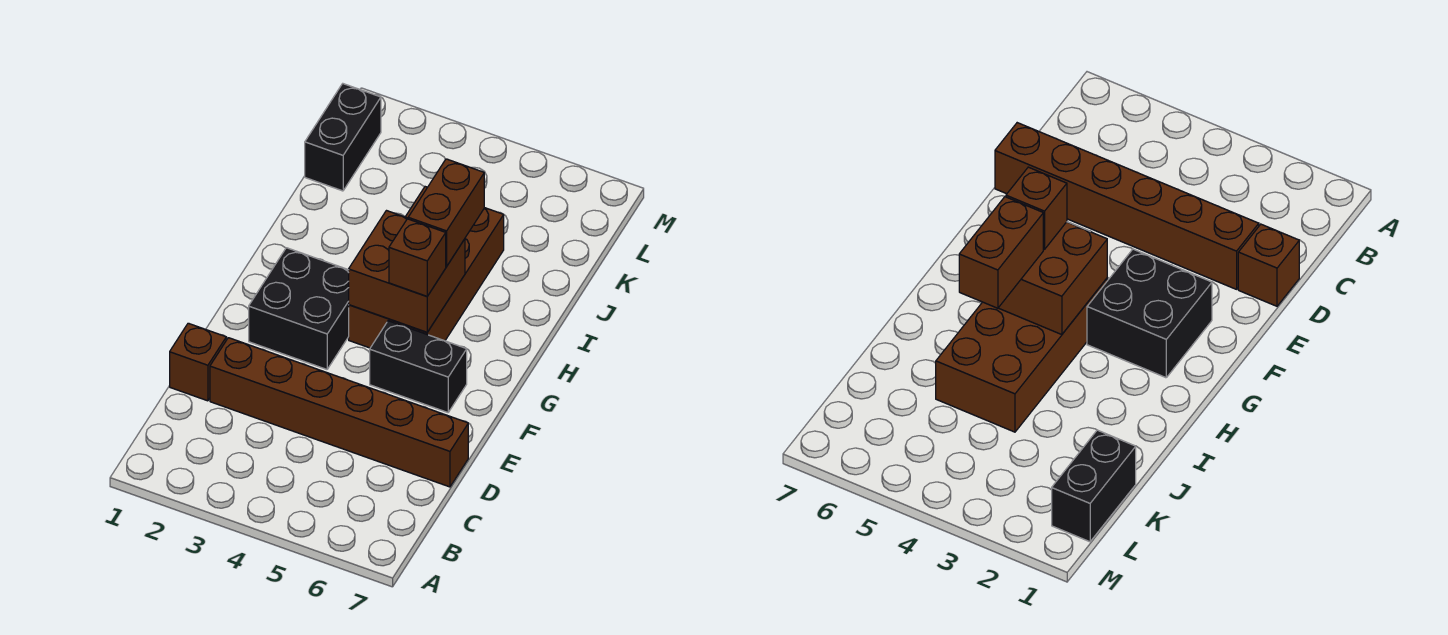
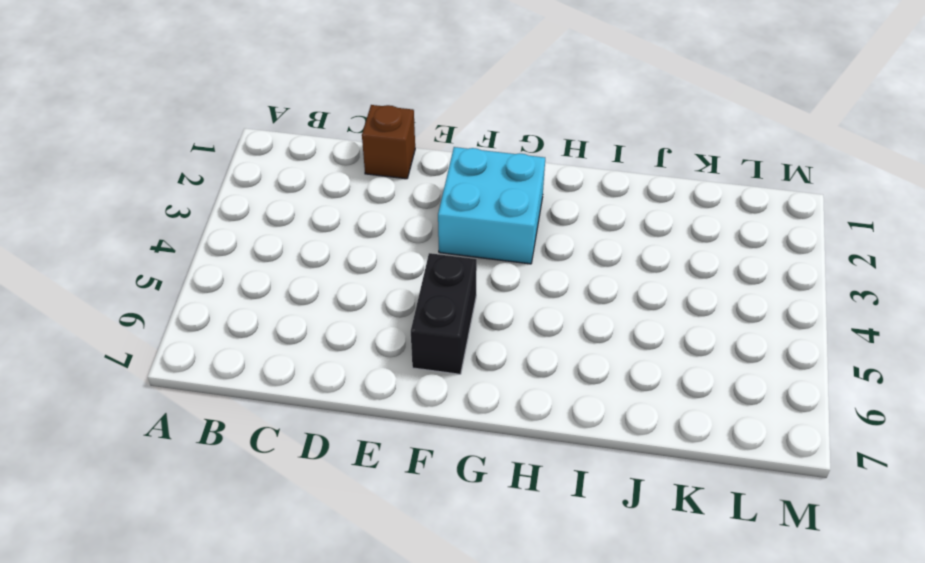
cyan brick F2:G3 level 1 -> black brick F2:G3 level 1
none -> brown brick D2:D7 level 1
none -> brown brick G4:J5 level 1

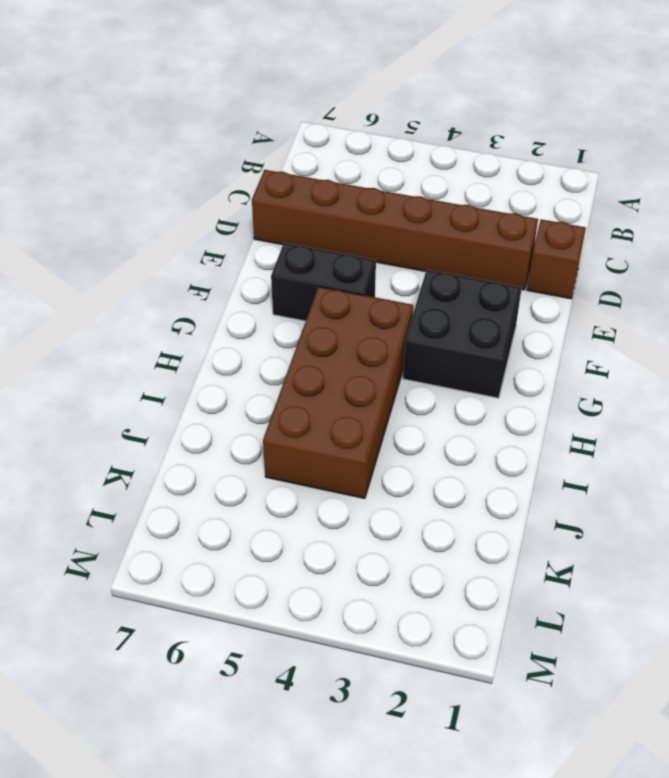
none -> black brick K1:L1 level 1
none -> brown brick G4:H5 level 2

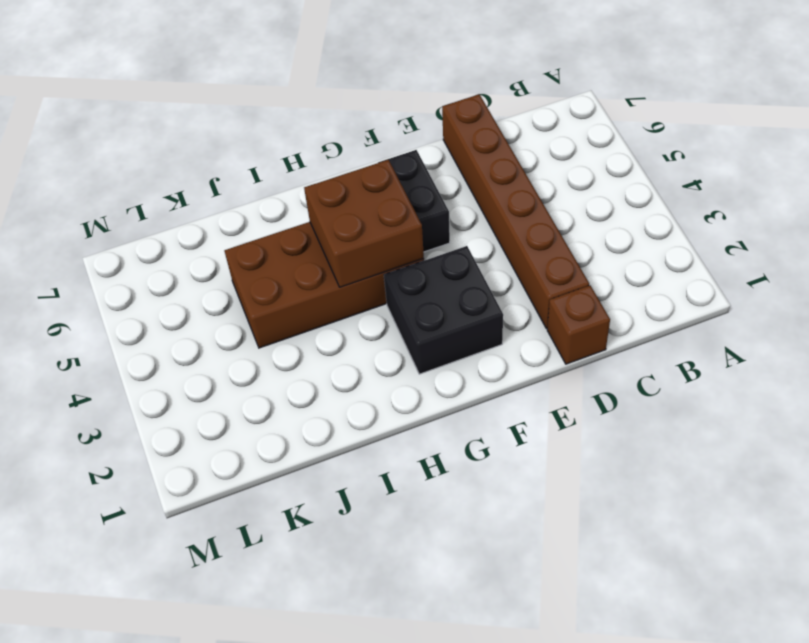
none -> black brick K1:L1 level 1
none -> brown brick G5 level 3

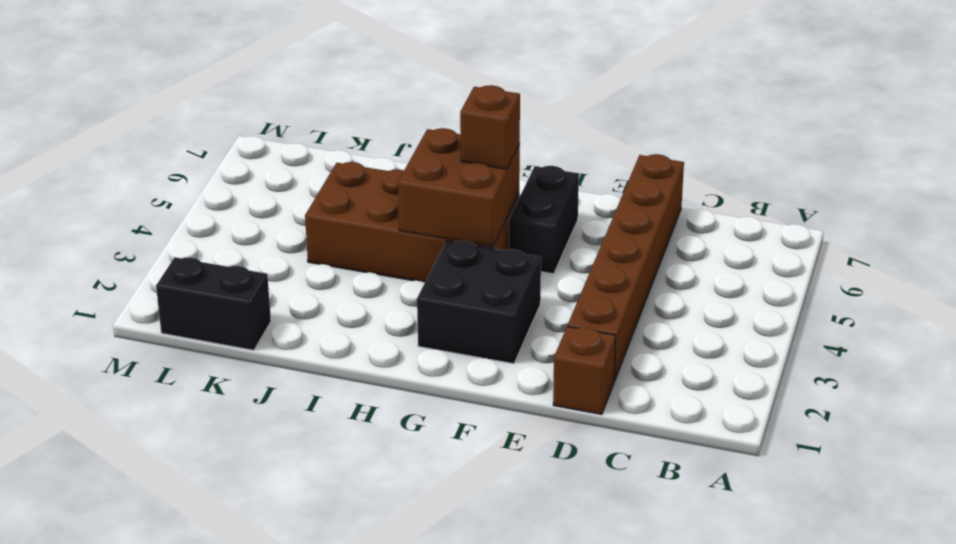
none -> brown brick H5:I5 level 3

